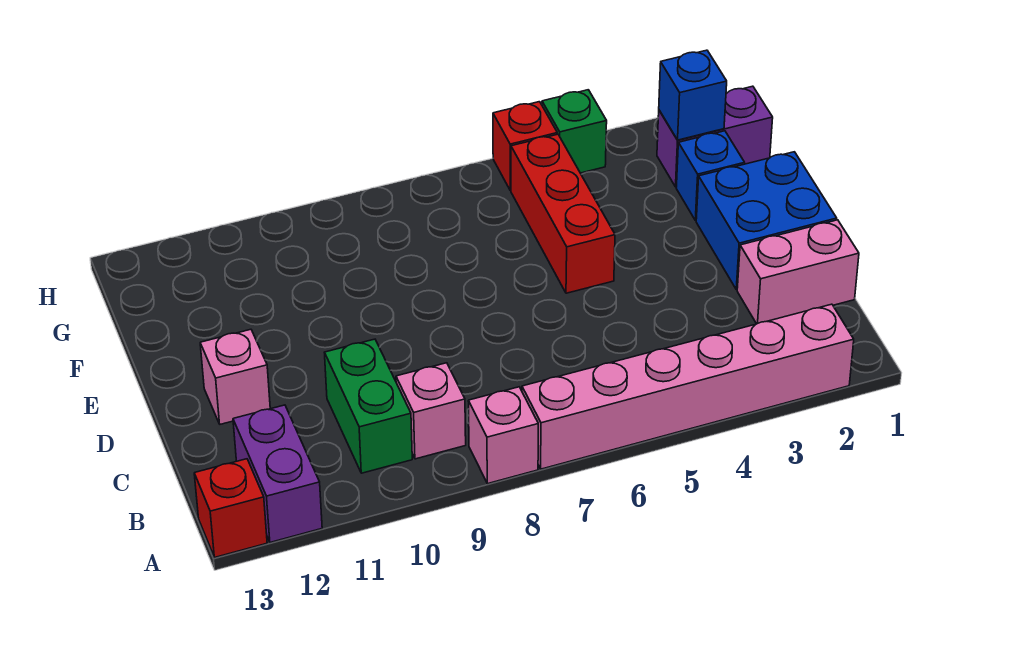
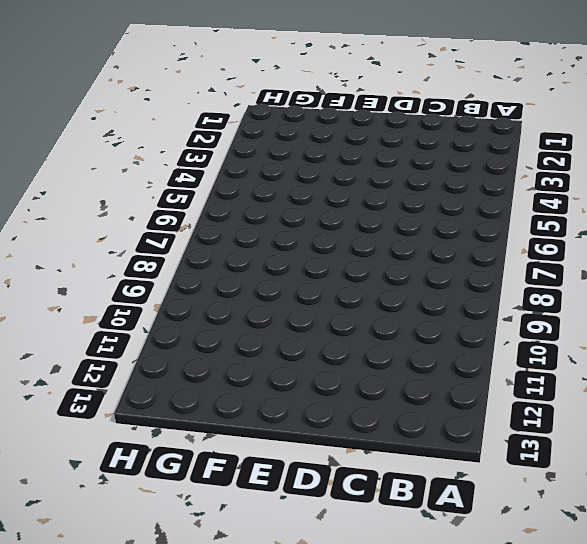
none -> pink brick A2:A7 level 1
none -> pink brick A8 level 1
none -> purple brick A12:B12 level 1

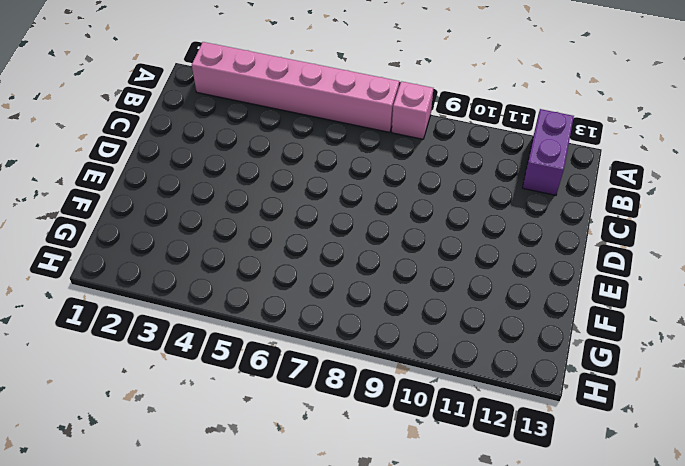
none -> red brick A13 level 1
none -> pink brick B9 level 1
none -> green brick B10:C10 level 1

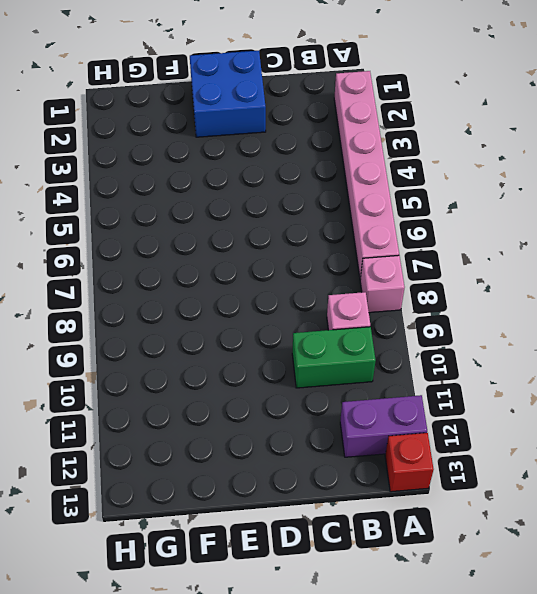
none -> pink brick C1:C2 level 1
none -> pink brick D12 level 1
none -> red brick E5:G5 level 1

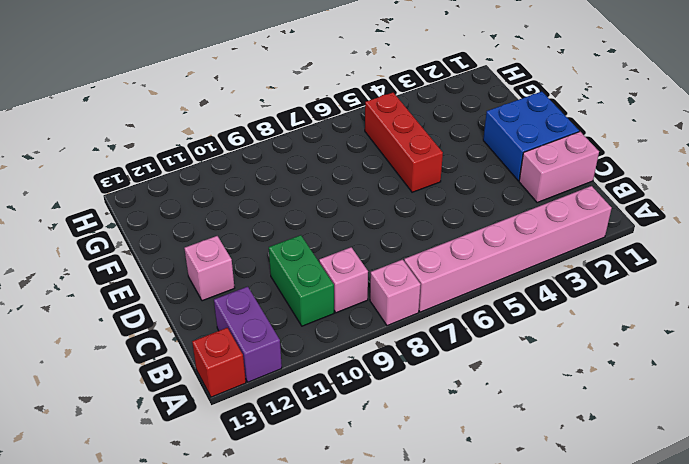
none -> blue brick F2 level 1
none -> purple brick G1:G2 level 1
none -> green brick H4 level 1

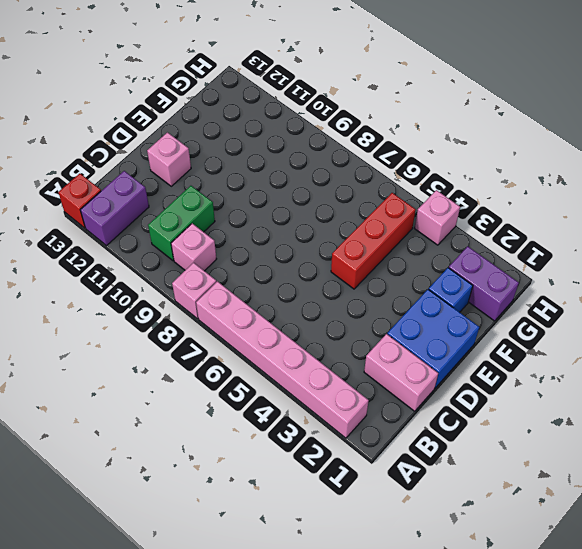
pink brick H4 level 1 -> green brick H4 level 1
none -> red brick H5 level 1
none -> blue brick G2 level 2

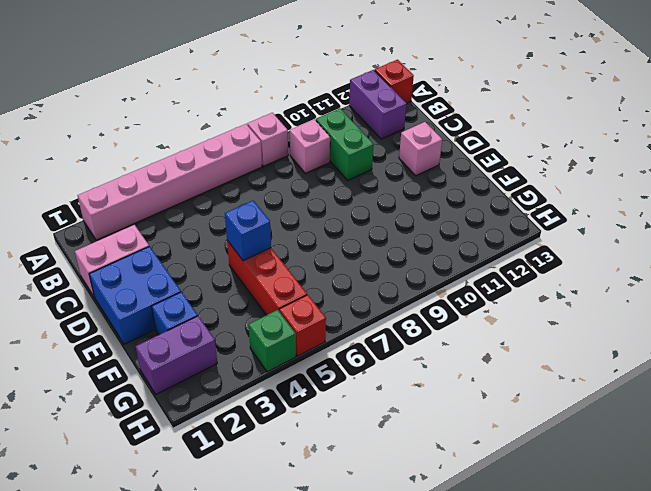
blue brick E5 level 2 -> blue brick G2 level 2

